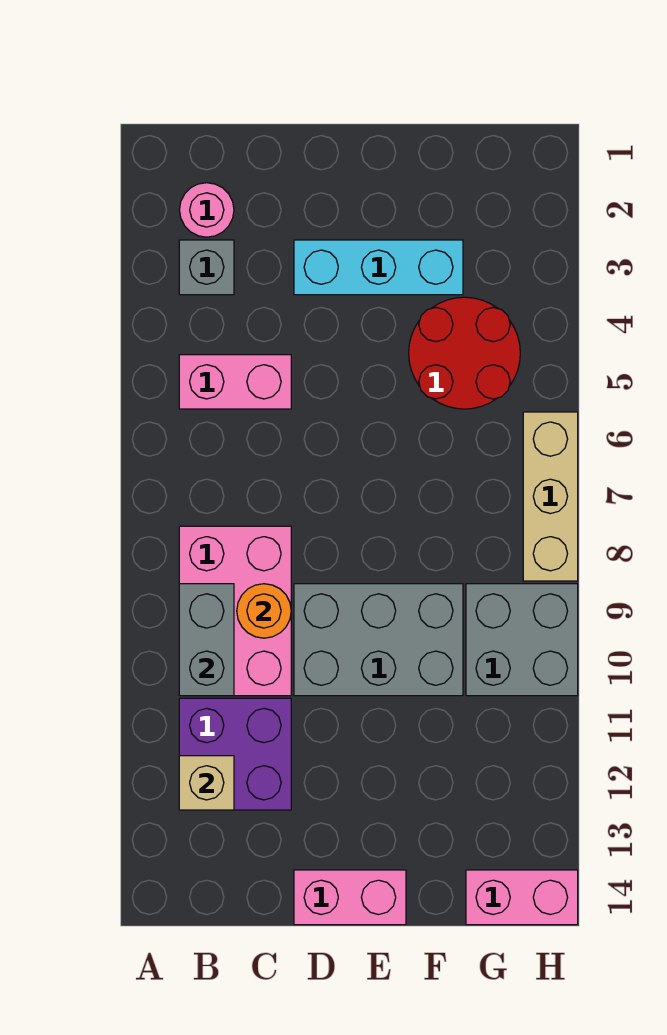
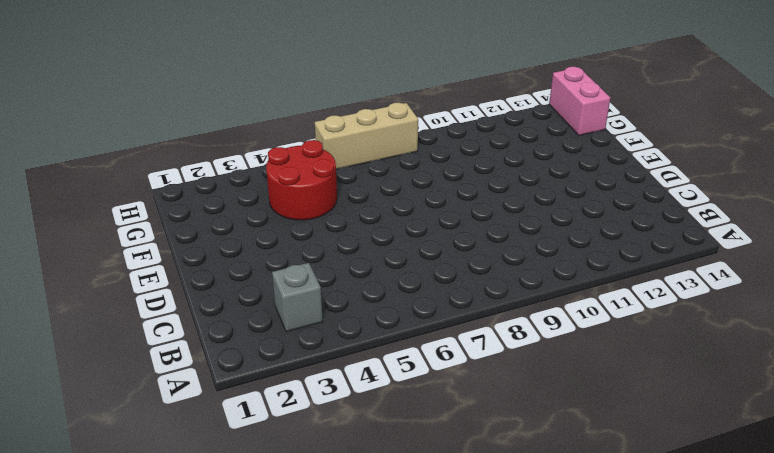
none -> pink round brick B2 level 1
none -> pink brick B5:C5 level 1
none -> pink brick B8:C10 level 1

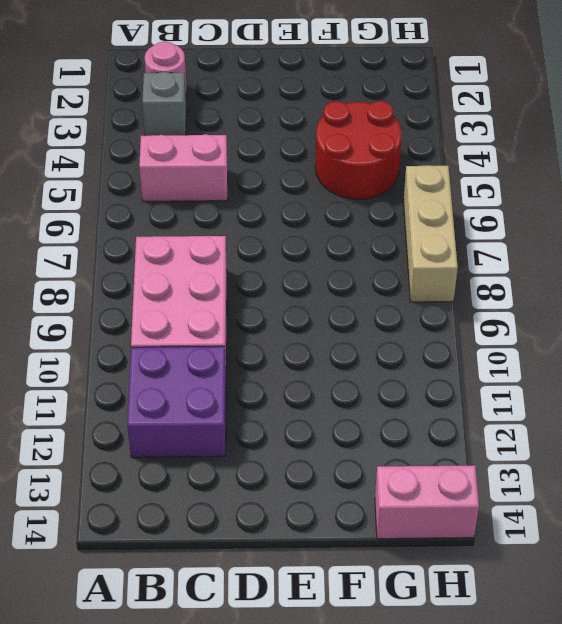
none -> cyan brick D3:F3 level 1
none -> grey brick D9:F10 level 1
none -> pink brick D14:E14 level 1

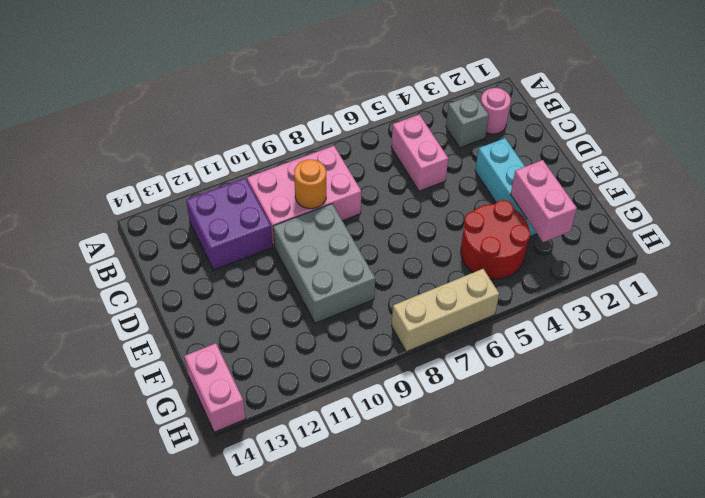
pink brick F3:G3 level 2 -> pink brick D14:E14 level 1
none -> grey brick G9:H10 level 1
none -> grey brick B9:B10 level 2
none -> tan brick B12 level 2

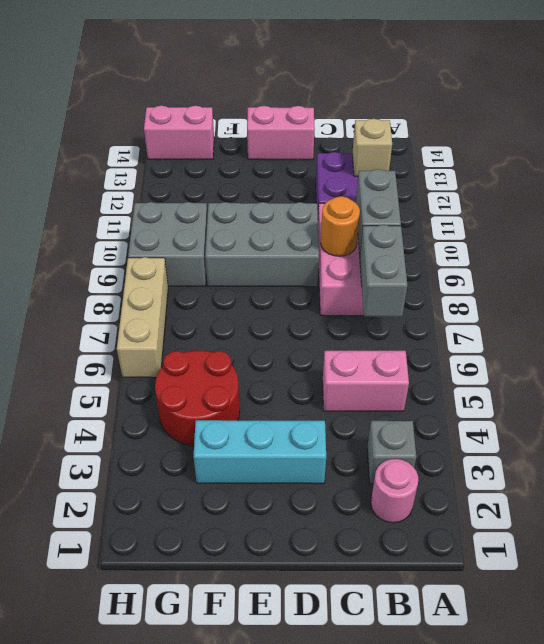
grey brick B7:B8 level 2 -> none

